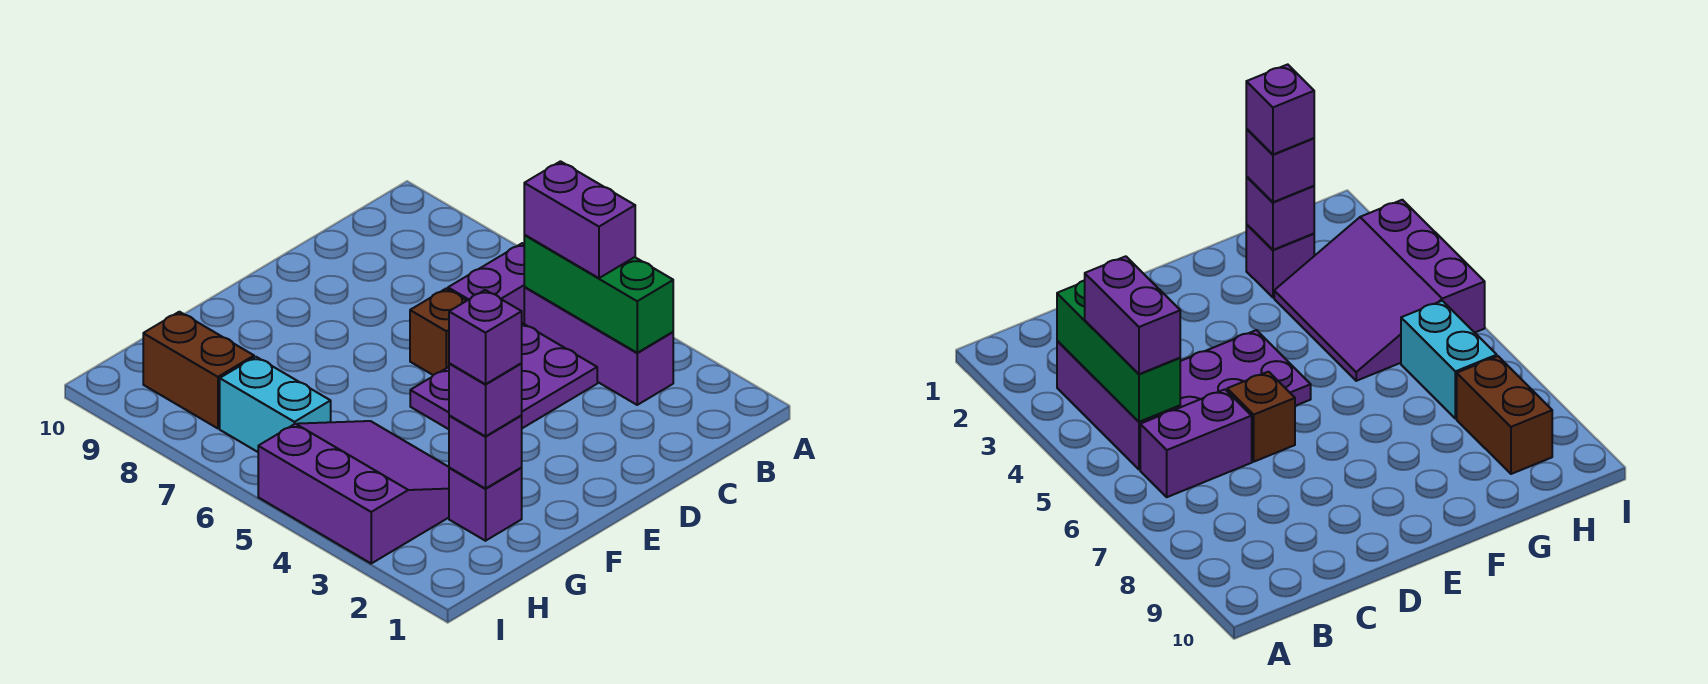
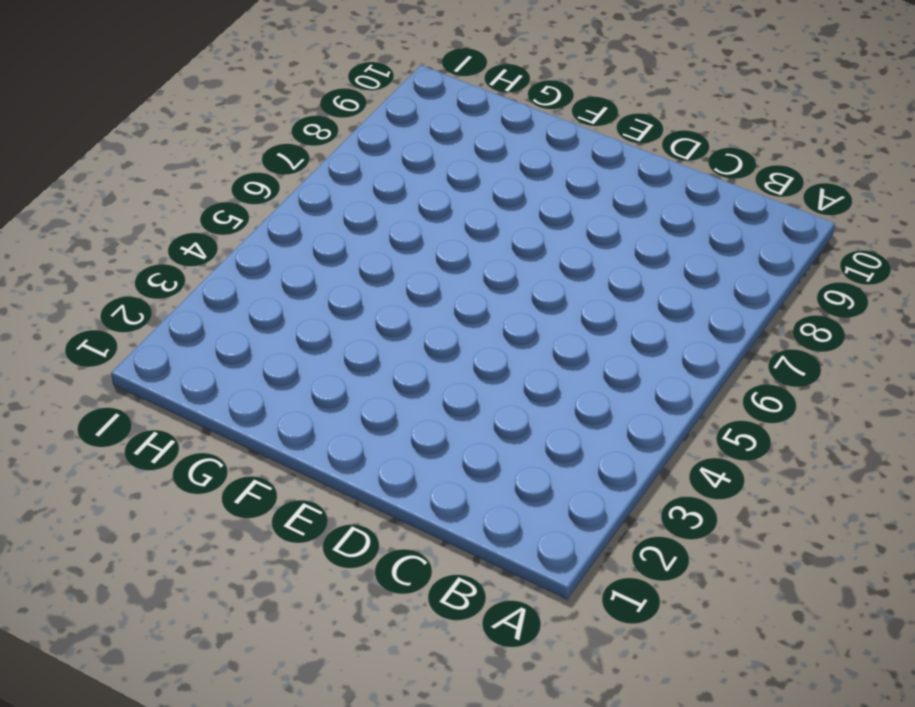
none -> purple brick B3:B5 level 1
none -> purple brick B6:C6 level 1
none -> purple plate C4:E5 level 1

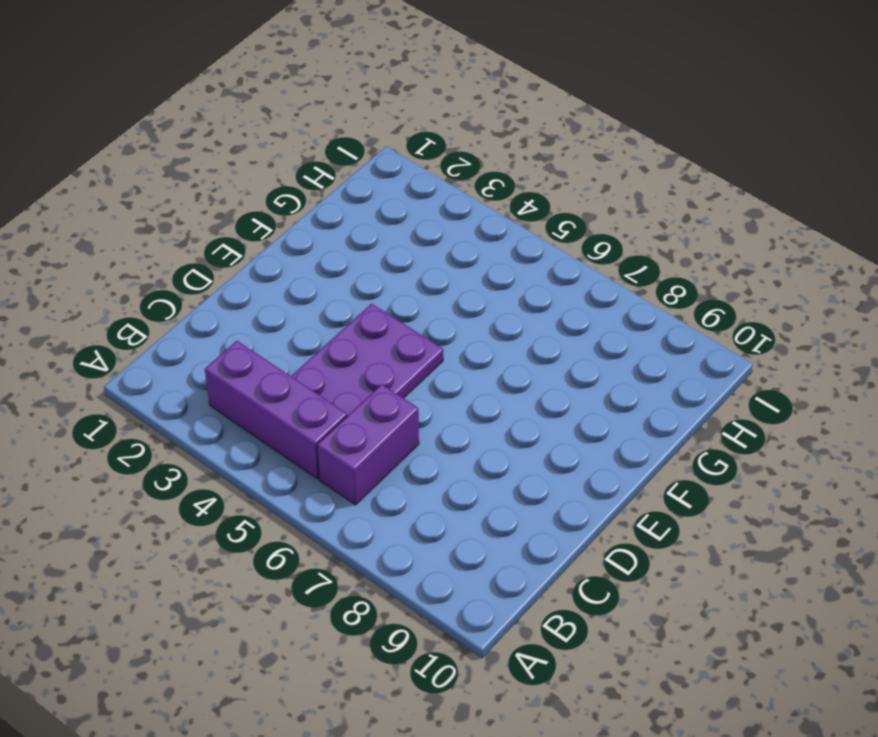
none -> brown brick D6 level 1
none -> purple brick G2 level 1
none -> purple slope G3:I5 level 1 top I

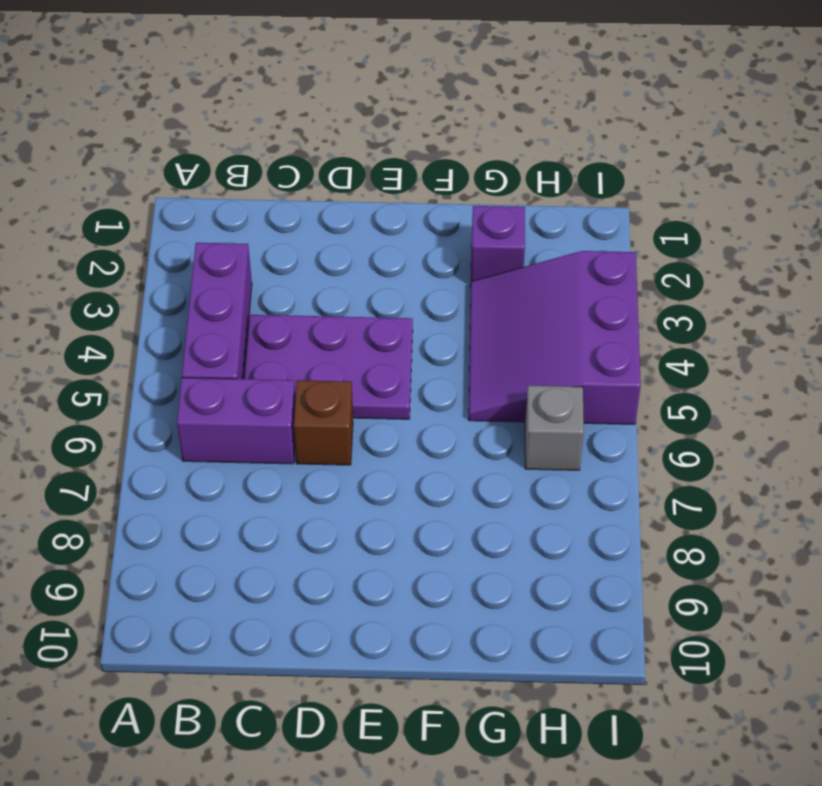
grey brick H6 level 1 -> cyan brick H6:H7 level 1
none -> brown brick H8:H9 level 1
none -> green brick B3:B5 level 2
none -> purple brick G2 level 2

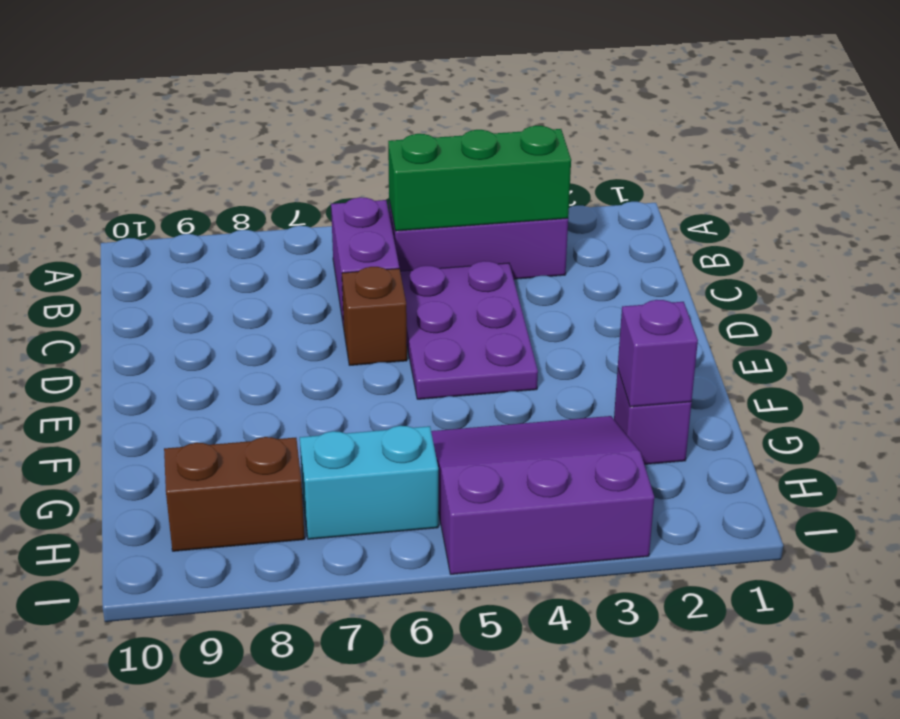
none -> purple brick B4:B5 level 3
none -> purple brick G2 level 3
none -> purple brick G2 level 4

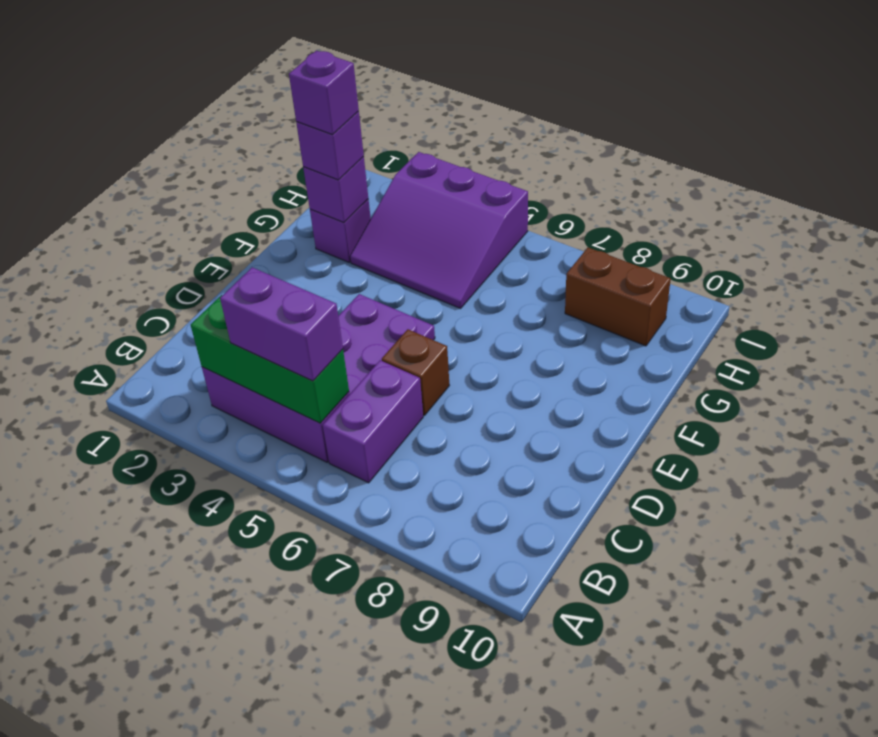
none -> cyan brick H6:H7 level 1

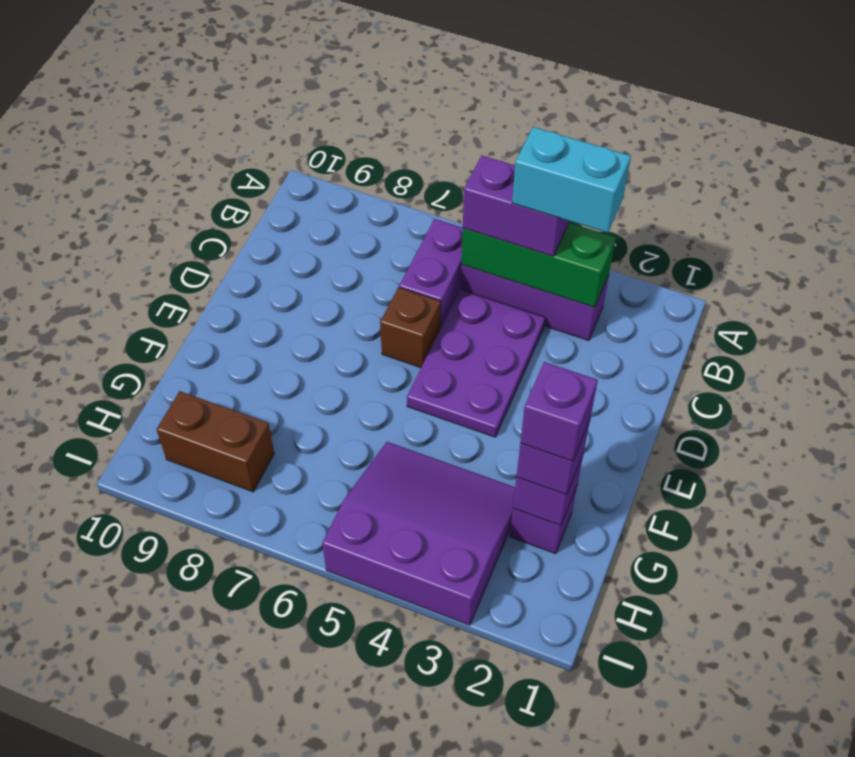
cyan brick B3:B4 level 4 -> cyan brick H6:H7 level 1

